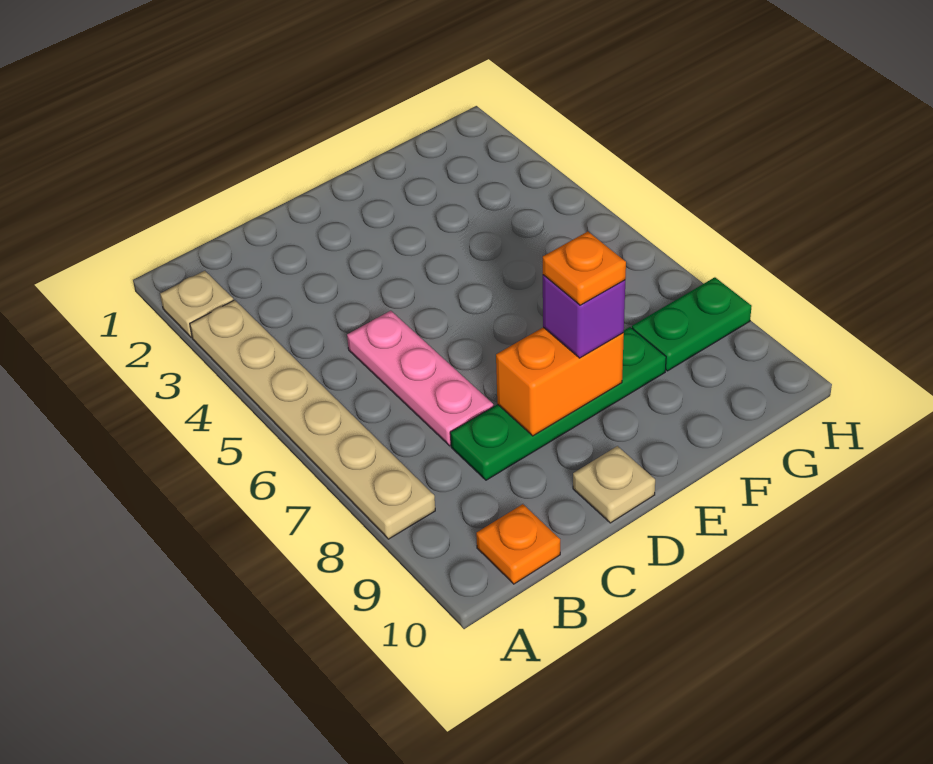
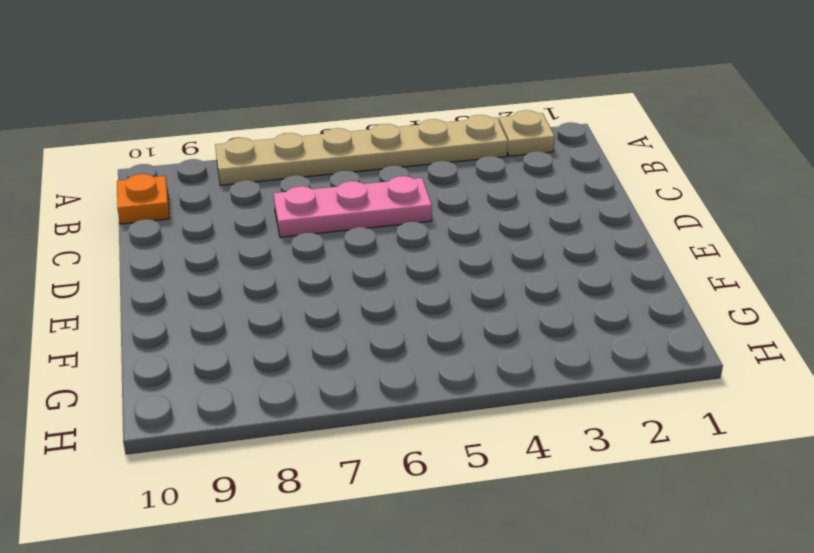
none -> green plate C8:F8 level 1
none -> tan plate D10 level 1

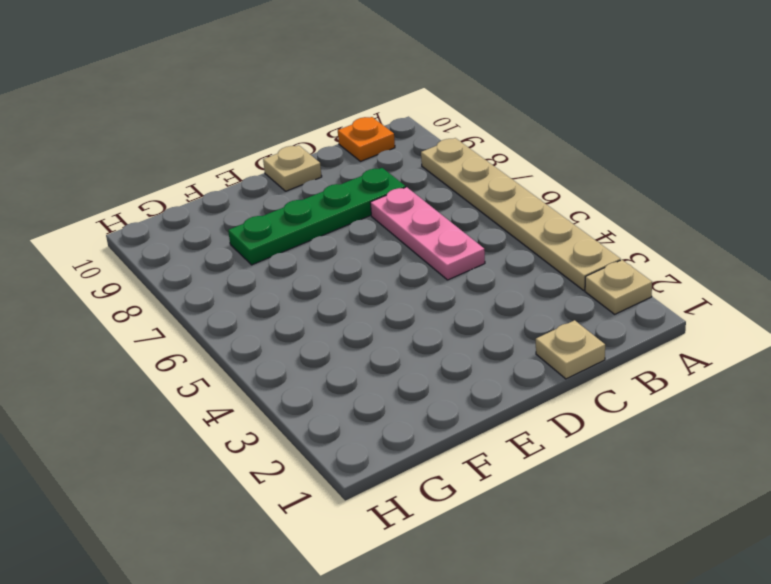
tan plate C1 level 1 -> none
none -> green plate G8:H8 level 1
none -> orange brick D8:E8 level 2

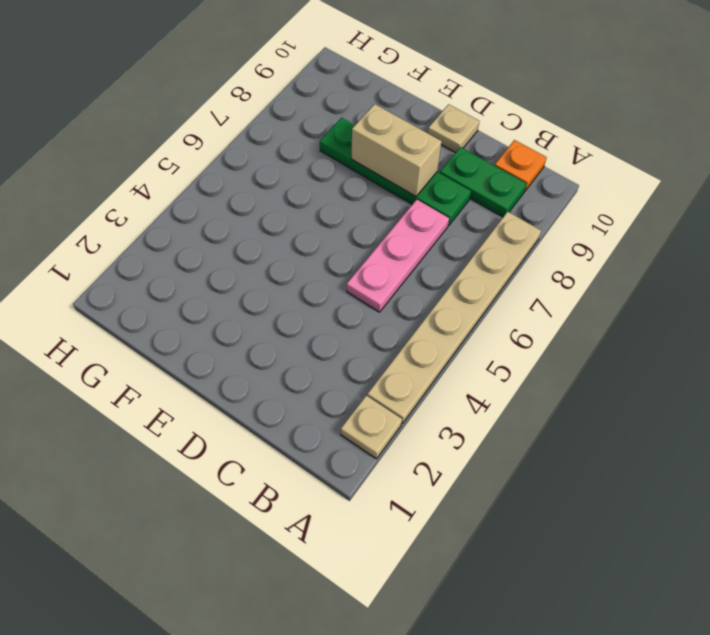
green plate B9:C9 level 1 -> green plate G8:H8 level 1
tan brick D8:E8 level 2 -> orange brick D8:E8 level 2
none -> purple brick E8 level 3
none -> orange plate E8 level 4

